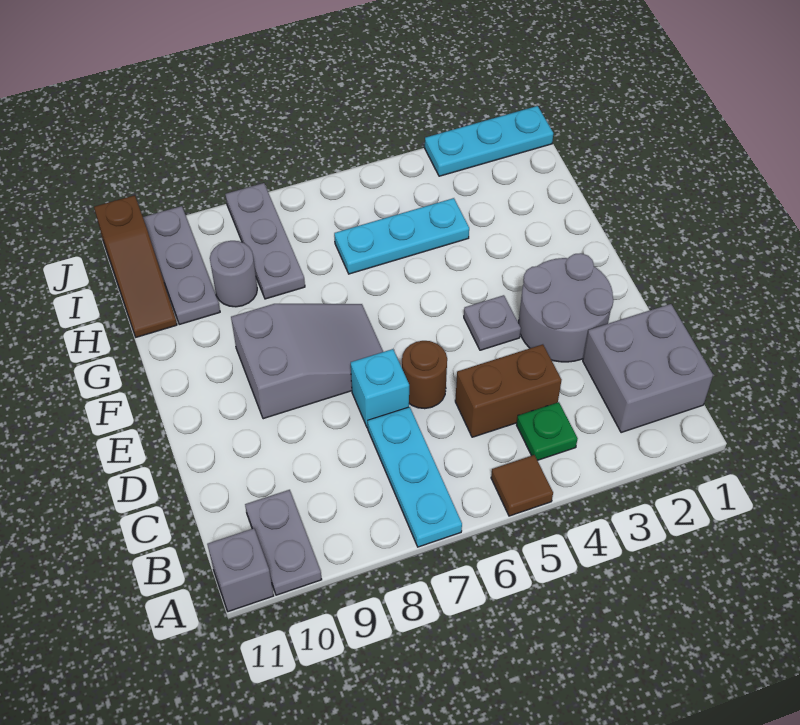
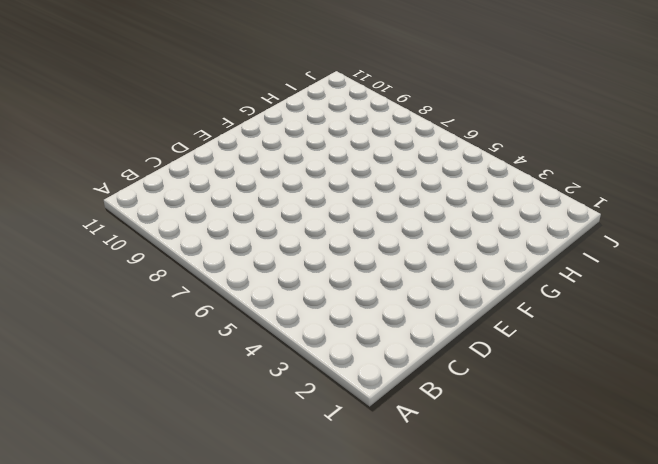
none -> brown tile A5 level 1
none -> cyan plate A7:C7 level 1
none -> grey plate A10:B10 level 1

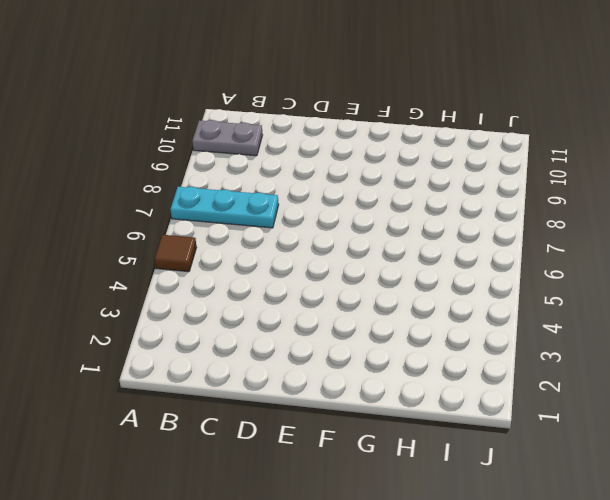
none -> grey brick A11 level 1
none -> grey brick B1:C2 level 1
none -> green plate B4 level 1

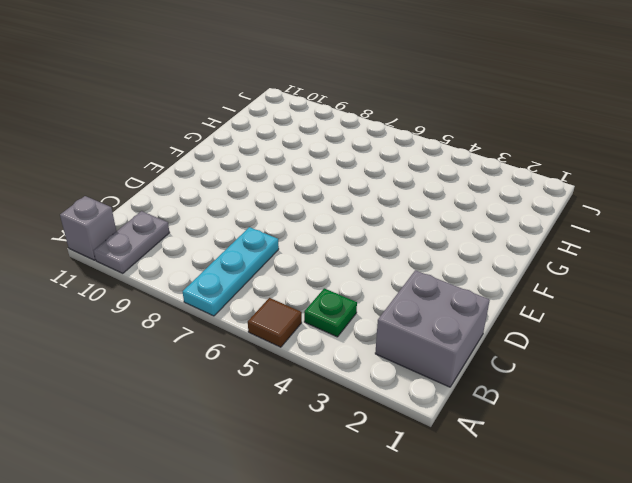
none -> brown brick C4:C5 level 1
none -> grey round brick D2:E3 level 1
none -> brown round brick D6 level 1

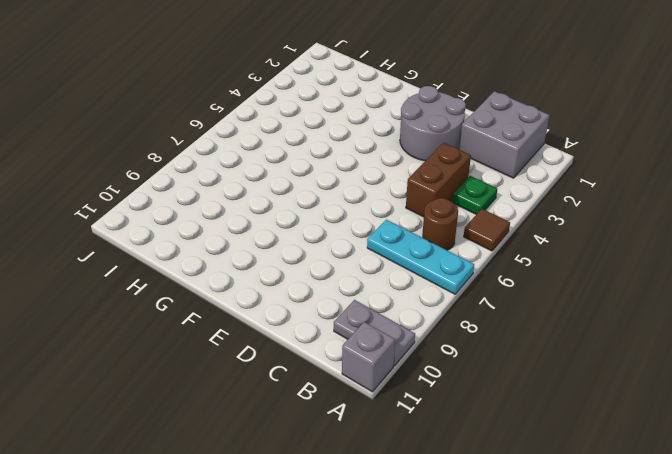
brown round brick B6 level 1 -> brown round brick D6 level 1
none -> cyan brick D7 level 1
none -> grey plate E4 level 1
none -> grey slope E7:F9 level 1 top 9

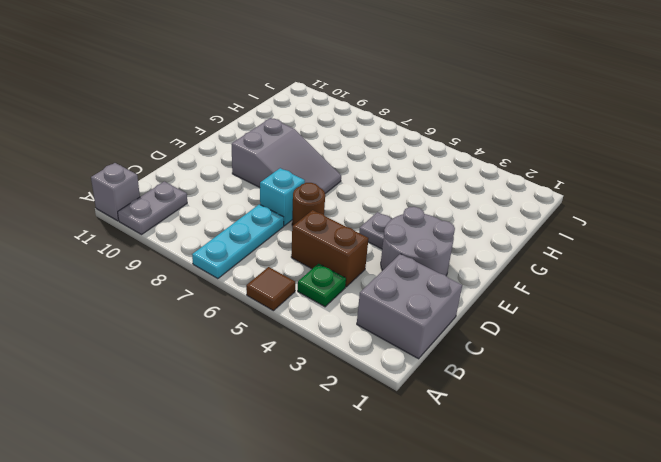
none -> cyan plate H4:H6 level 1
none -> grey plate H8:J8 level 1
none -> grey round brick H9 level 1

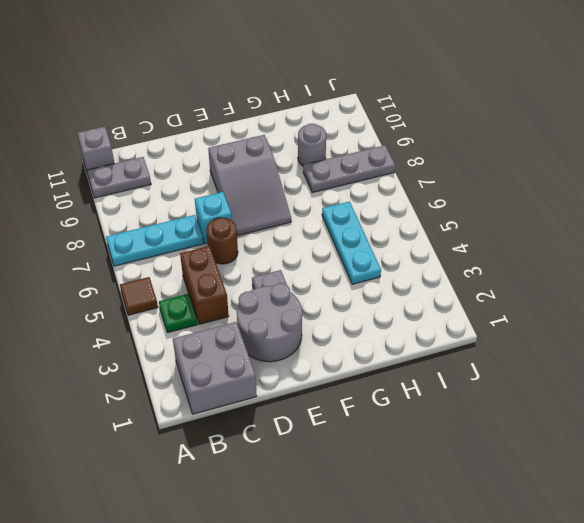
none -> grey plate H10:J10 level 1
none -> brown slope H11:J11 level 1 top J
none -> cyan plate J1:J3 level 1

